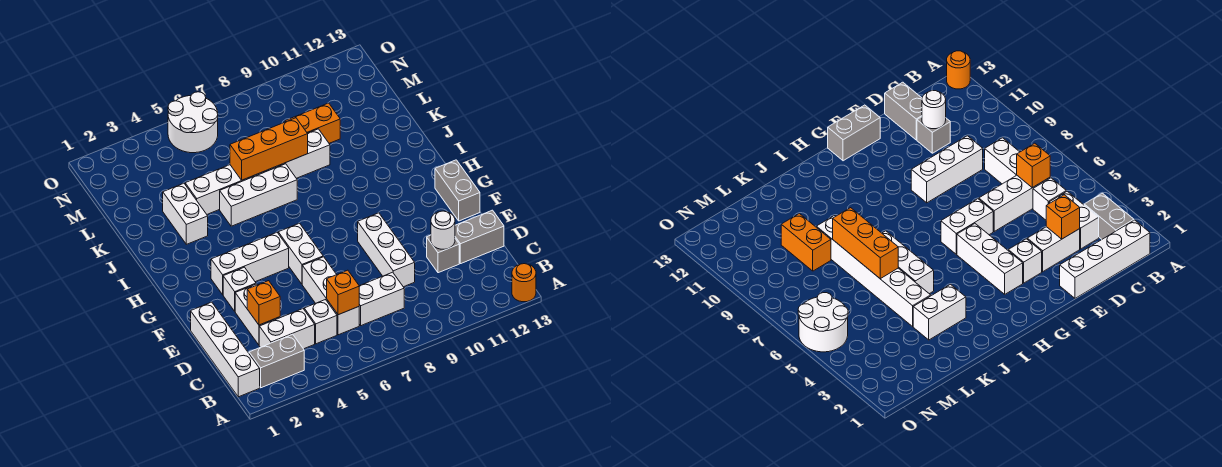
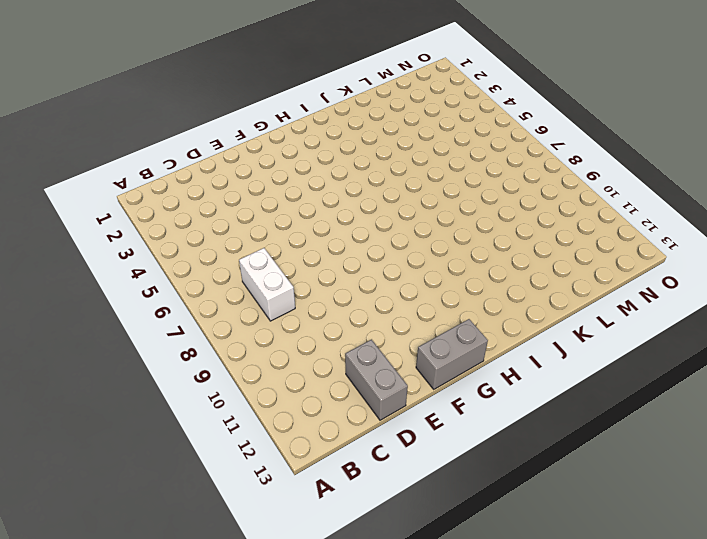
none -> orange round brick A13 level 1
none -> white brick B1:E1 level 1
none -> grey brick B2:B3 level 1

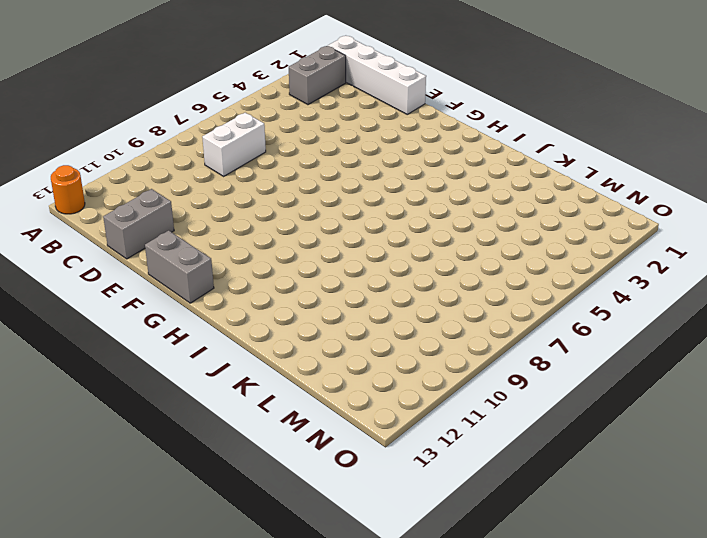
none -> white brick C3:C4 level 1
none -> white brick C5 level 1
none -> white brick C6:E6 level 1

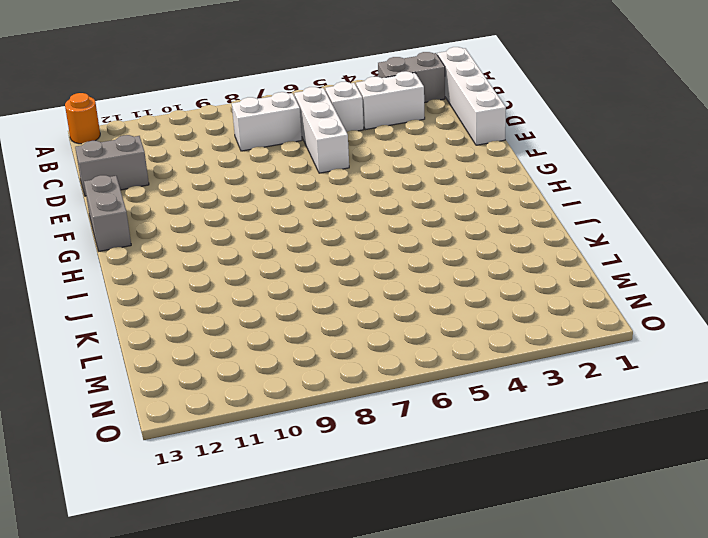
none -> white brick D3:E3 level 1
none -> white brick D9:F9 level 1
none -> grey brick D11 level 1

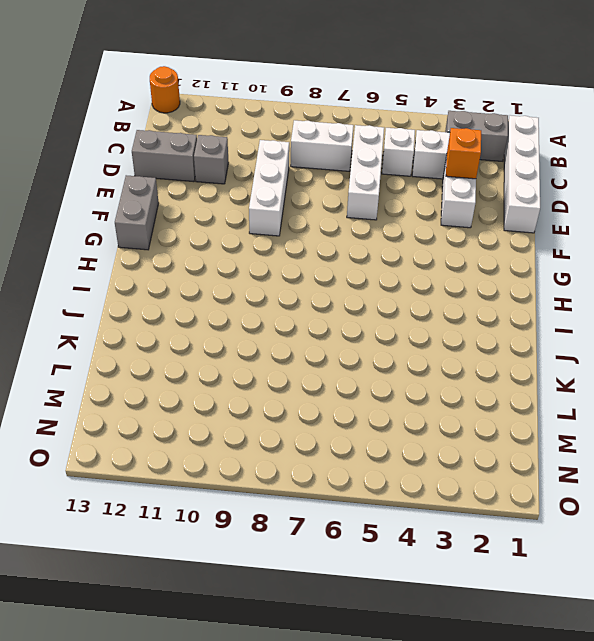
none -> white brick F3 level 1
none -> white brick F6:G6 level 1
none -> white brick G3:G5 level 1

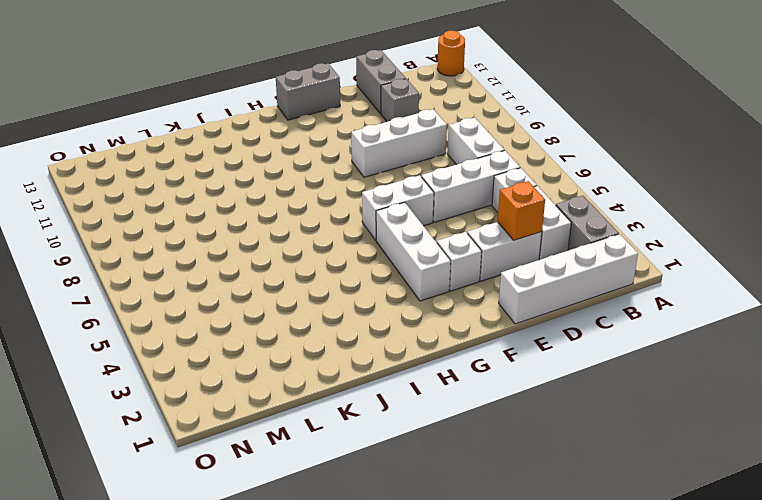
none -> white brick J3:K3 level 1
none -> white brick J5:J7 level 1
none -> white brick K4:K9 level 1

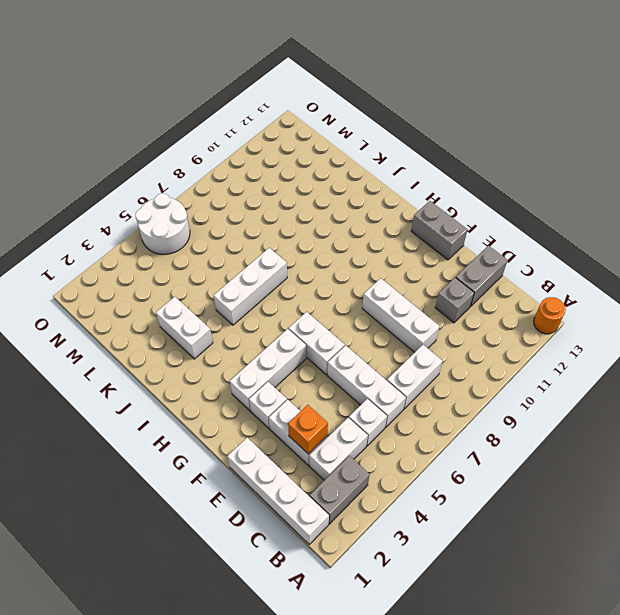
none -> white brick K4:K9 level 1
none -> orange brick L9:L10 level 1
none -> orange brick C6 level 2

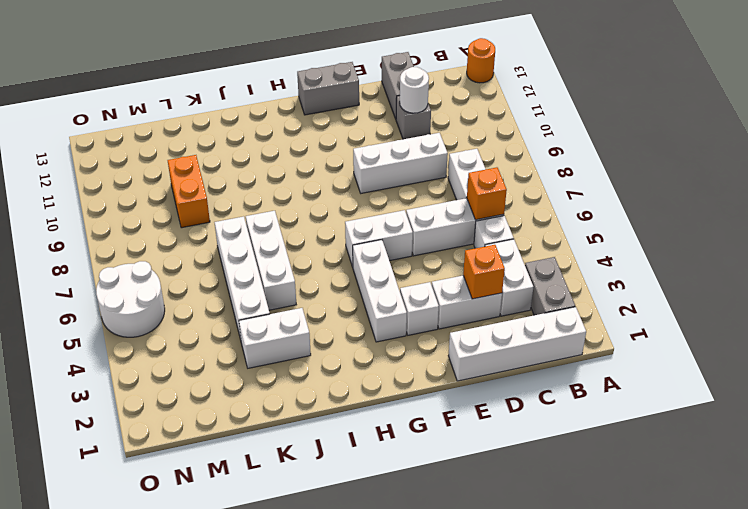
white brick K4:K7 level 1 -> white brick K4:K9 level 1
none -> orange brick K6:K8 level 2

